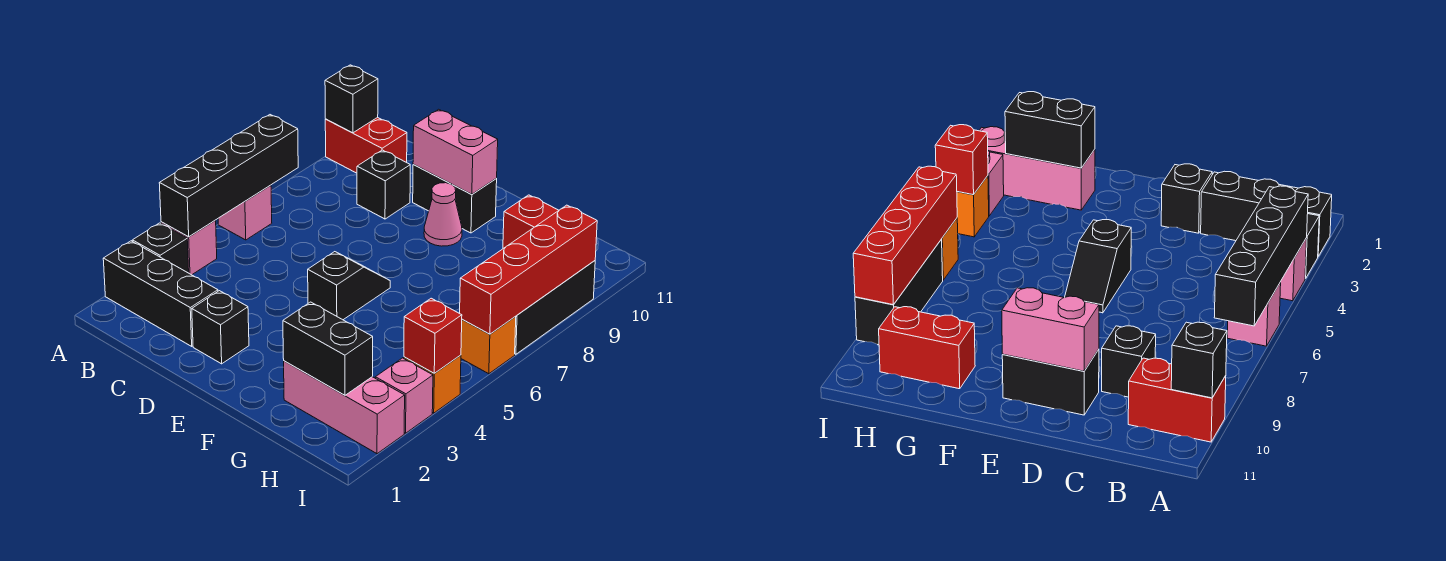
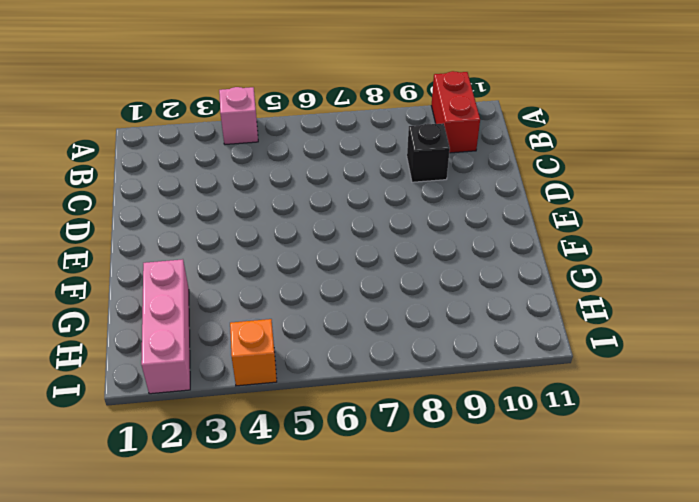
none -> black brick A2:C2 level 1
none -> black brick A3 level 1
none -> pink brick A6 level 1

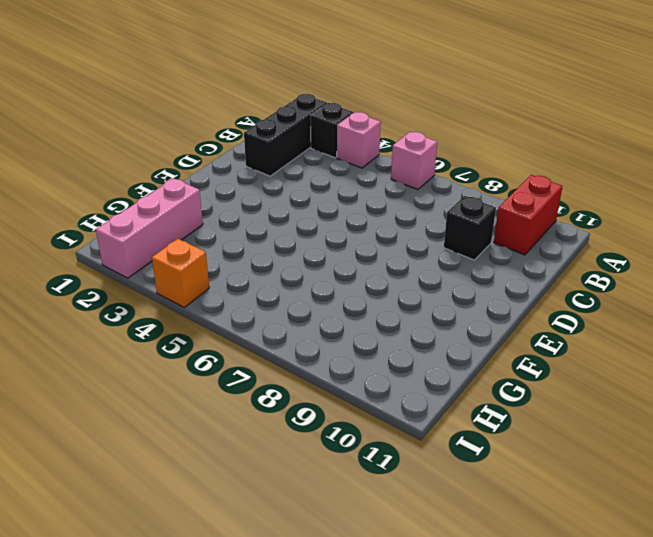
none -> black brick D2 level 1
none -> black brick D10:E10 level 1
none -> black slope E5:E6 level 1 top 5

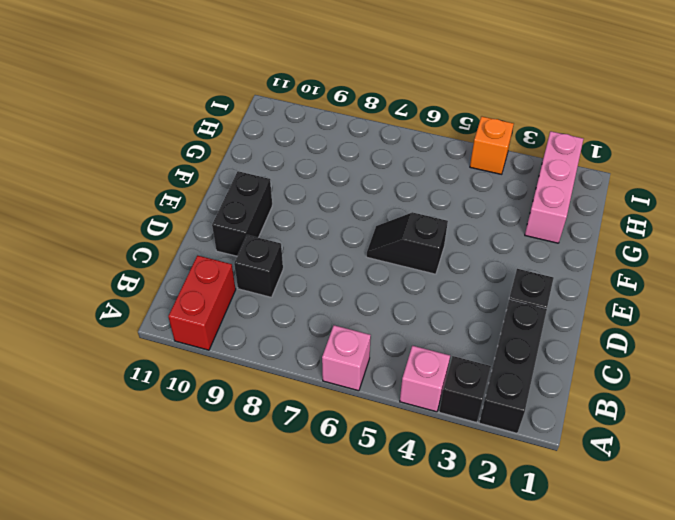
none -> pink cone E9 level 1
none -> red brick G10:H10 level 1
none -> pink brick I3 level 1

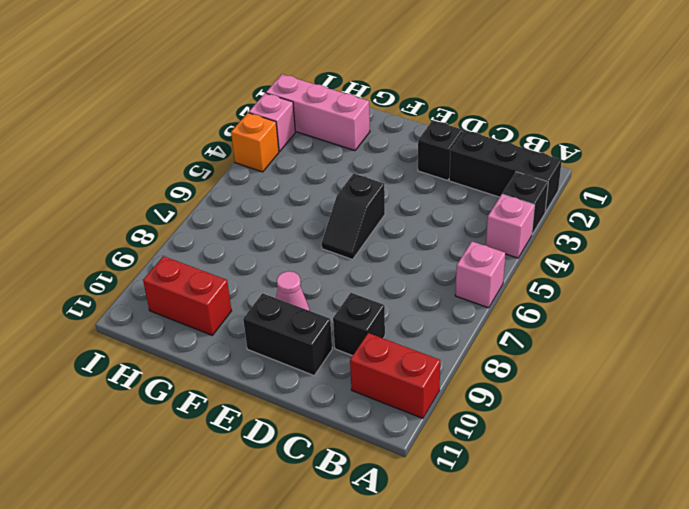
none -> orange brick I6 level 1
none -> black brick I7:I9 level 1
none -> black brick A4:A7 level 2

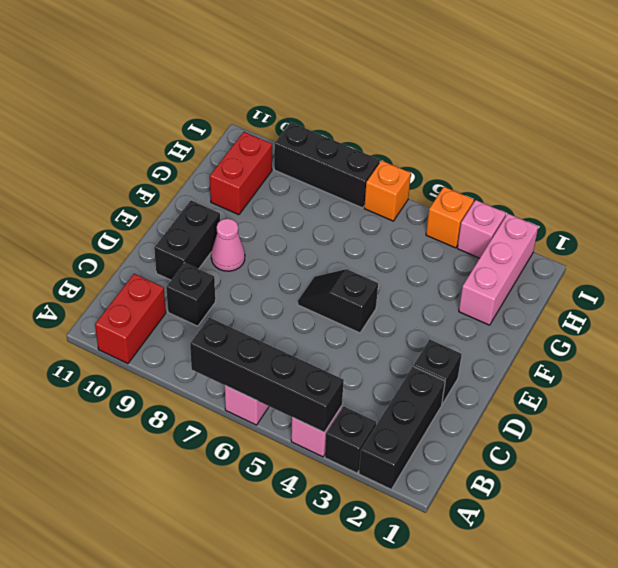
none -> black brick A10 level 2
none -> pink brick D10:E10 level 2
none -> black brick G2:H2 level 2

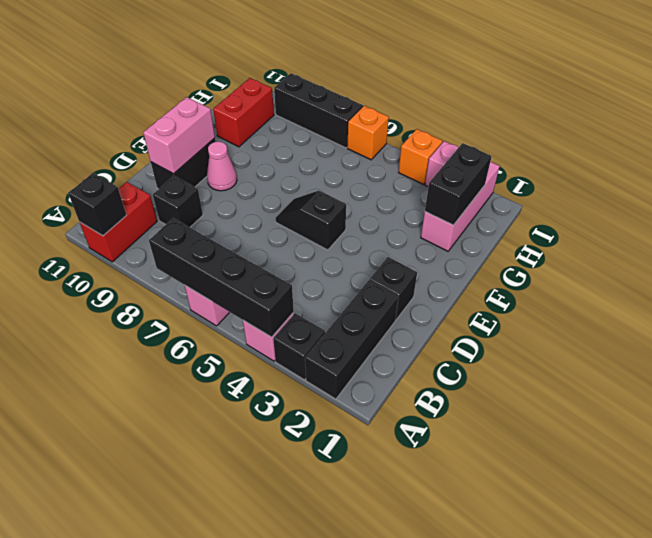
none -> red brick I4 level 2
none -> red brick I6:I9 level 2

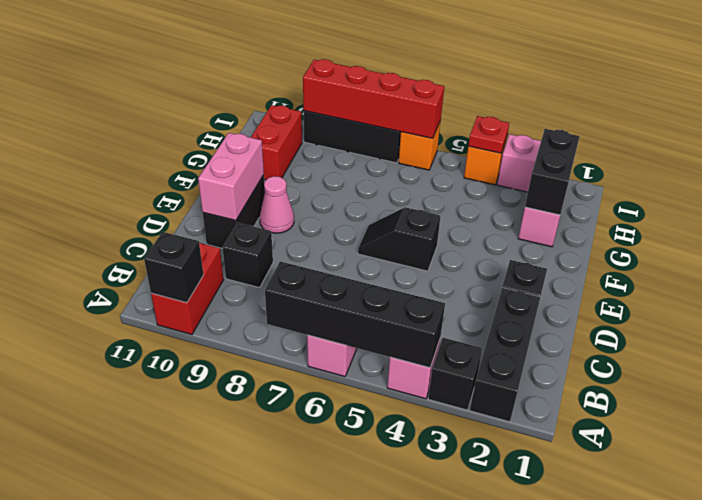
red plate I4 level 2 -> red brick I4 level 2

